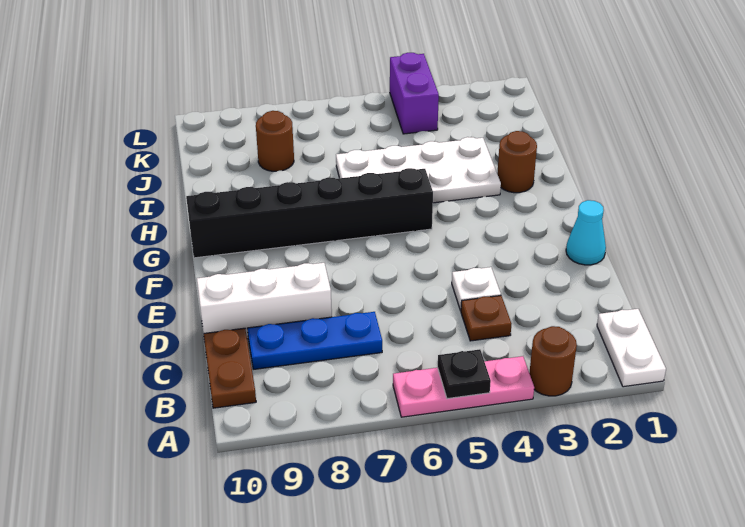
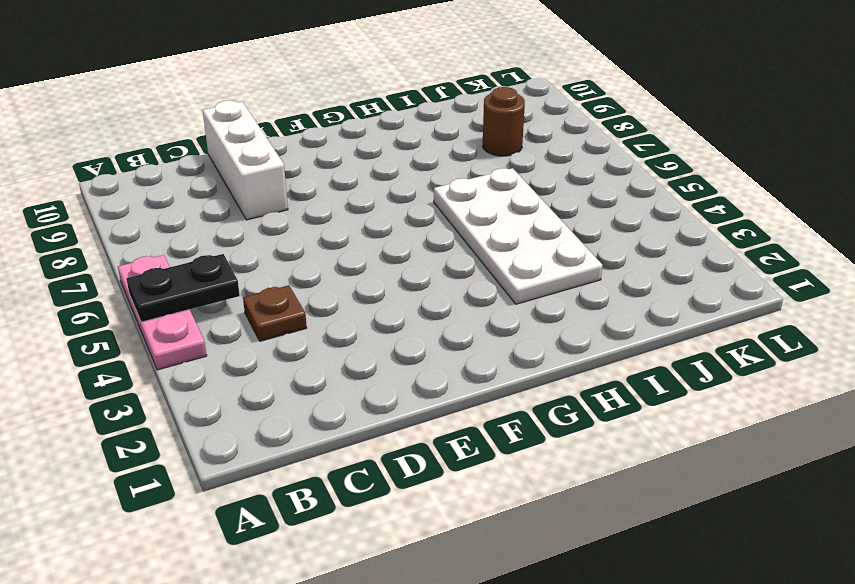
black plate A5:B5 level 2 -> black plate A5 level 2
none -> white plate A1:B1 level 1
none -> brown round brick A3 level 1
none -> brown plate B10:C10 level 1

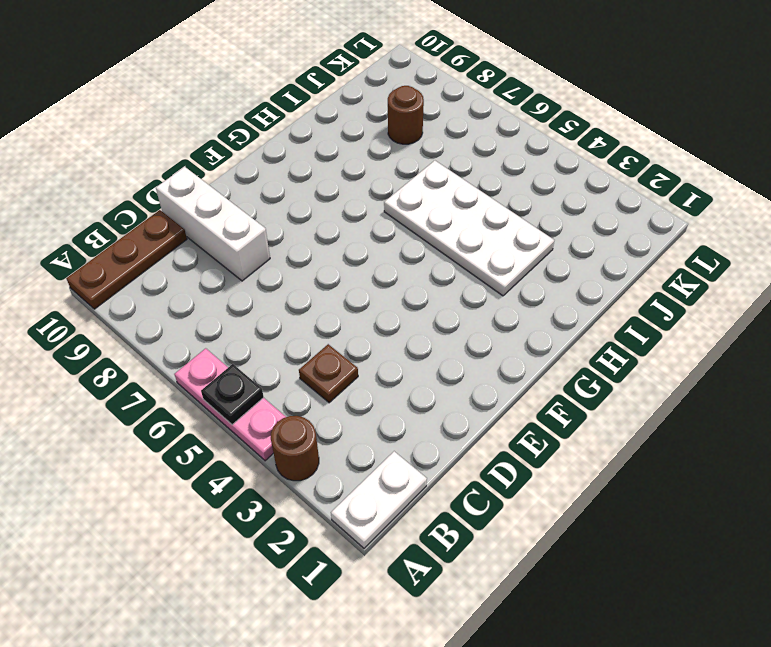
brown plate A10:C10 level 1 -> brown plate B10:C10 level 1
none -> blue plate C7:C9 level 1
none -> white plate D4 level 1
none -> cyan cone E1 level 1

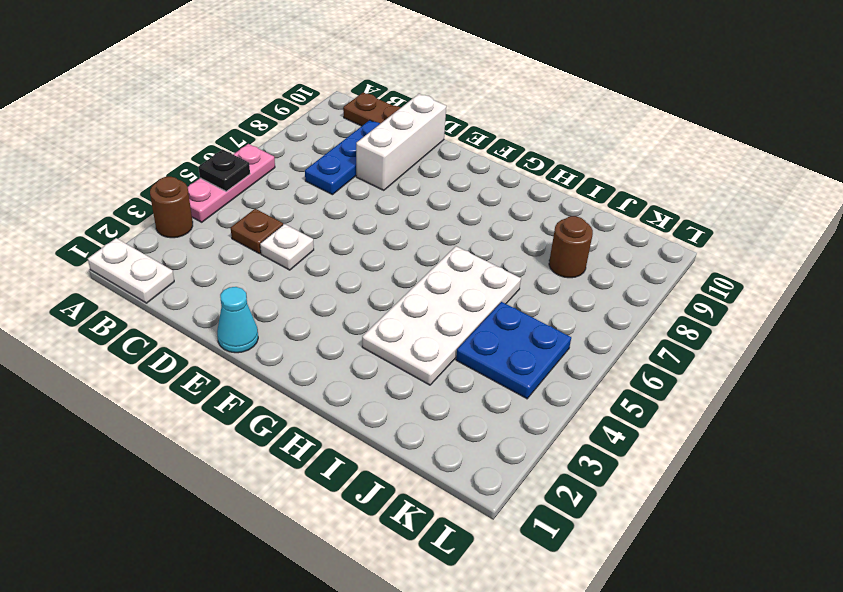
blue plate J4:K5 level 1 -> purple brick K4:L4 level 1
none -> black brick G5:G10 level 1
none -> brown round brick H2 level 1

